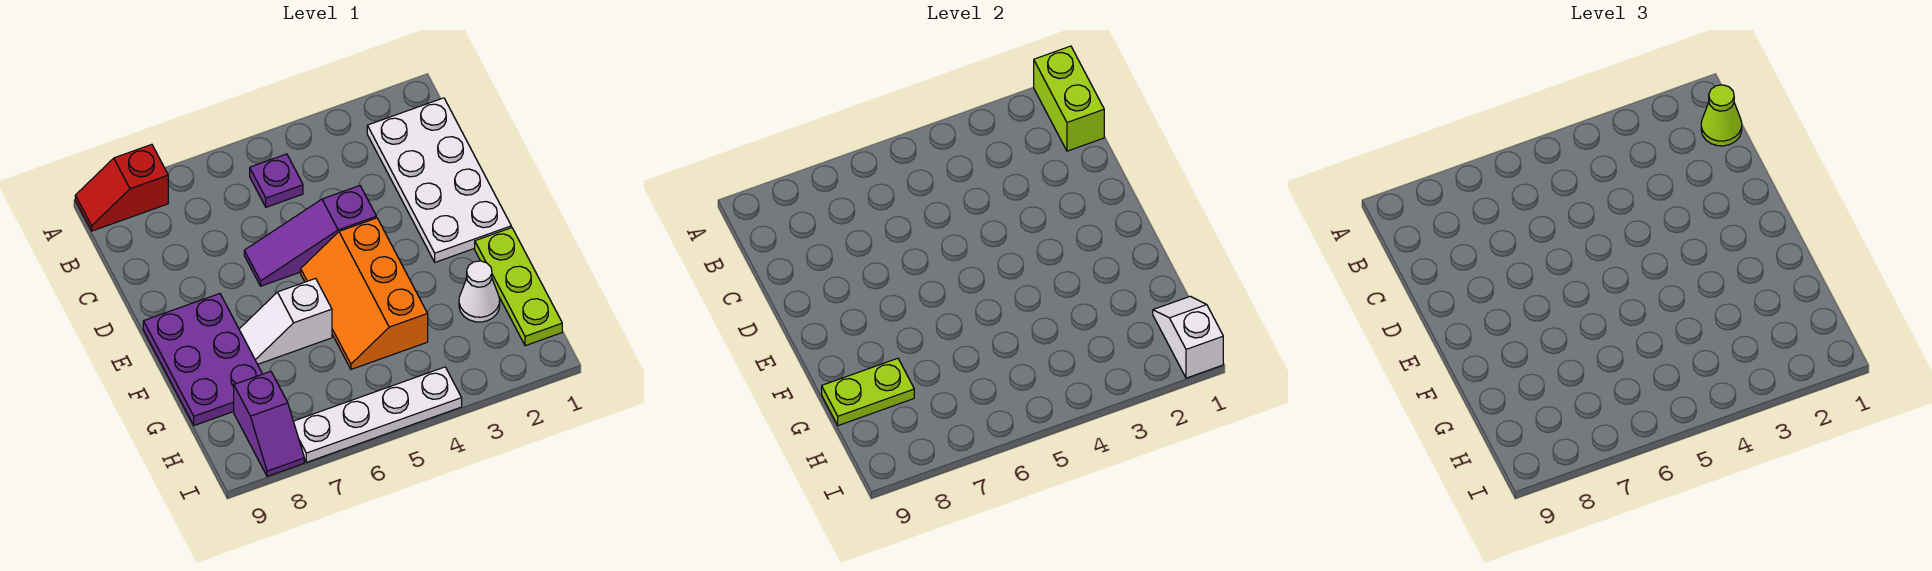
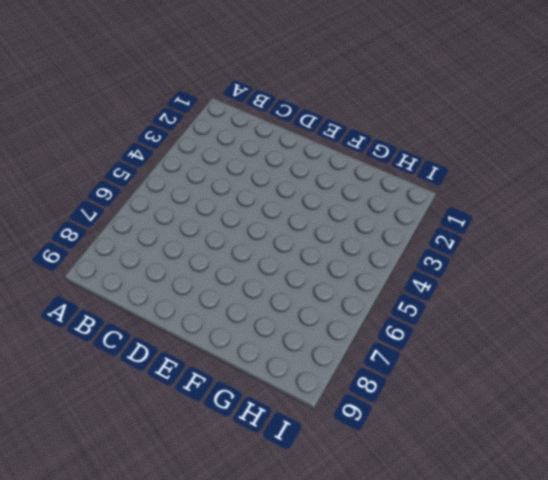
none -> red slope A8:A9 level 1 top 8
none -> white plate B1:E2 level 1
none -> purple plate B5 level 1

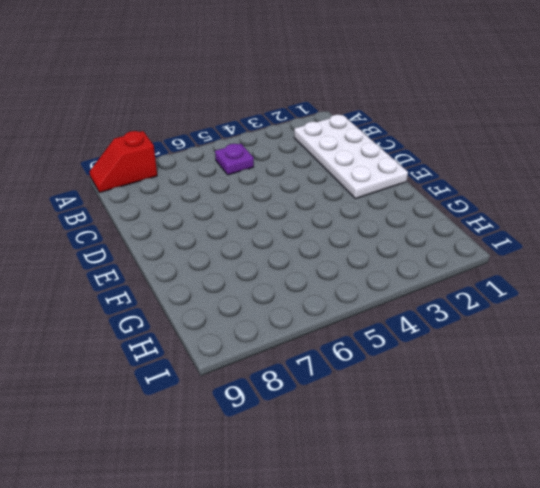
none -> purple slope D4:D6 level 1 top 4
none -> orange slope E4:G5 level 1 top 4
none -> purple plate E8:G9 level 1

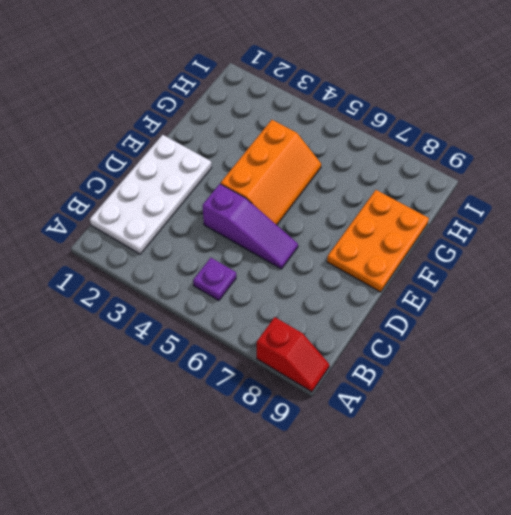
orange plate E8:G9 level 1 -> purple plate E8:G9 level 1
none -> lime plate F1:H1 level 1
none -> white slope F6:F7 level 1 top 6
none -> white cone G2 level 1

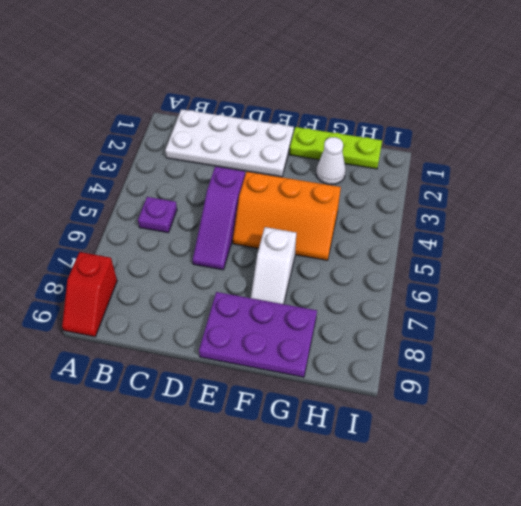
none -> purple slope H8:I8 level 1 top H
none -> white plate I4:I7 level 1
none -> lime brick A1:B1 level 2

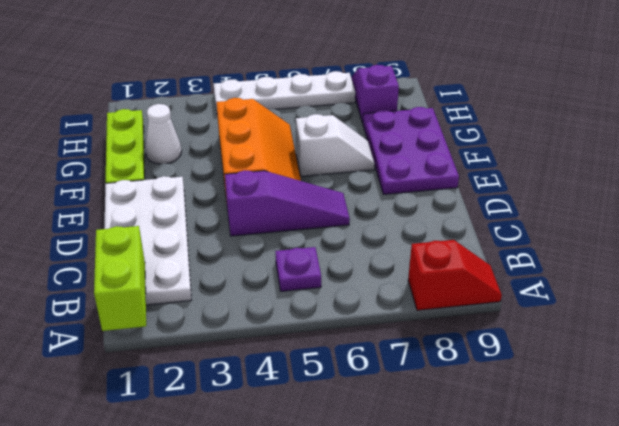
none -> lime plate G8:G9 level 2
none -> white slope H1:I1 level 2 top I
none -> lime cone B1 level 3

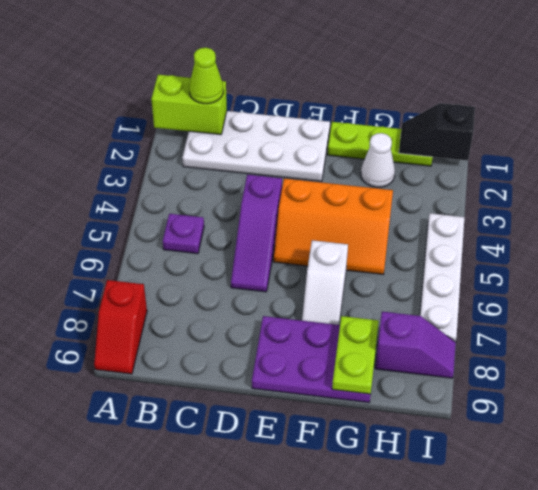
black slope H1:I1 level 2 top I -> white slope H1:I1 level 2 top I

